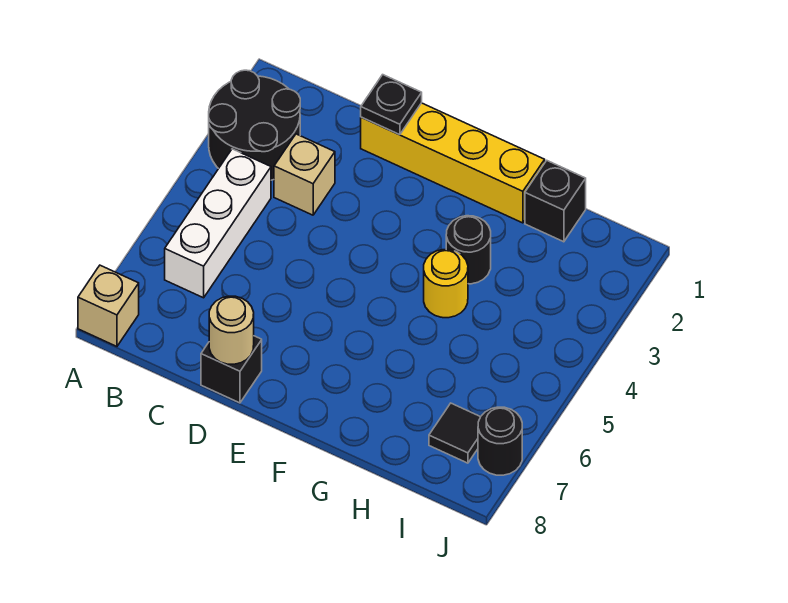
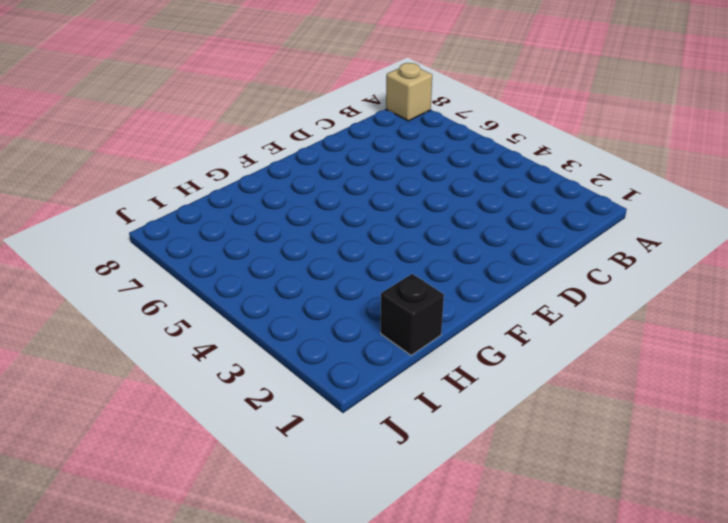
none -> black round brick A2:B3 level 1
none -> white brick B4:B6 level 1
none -> tan brick C3 level 1

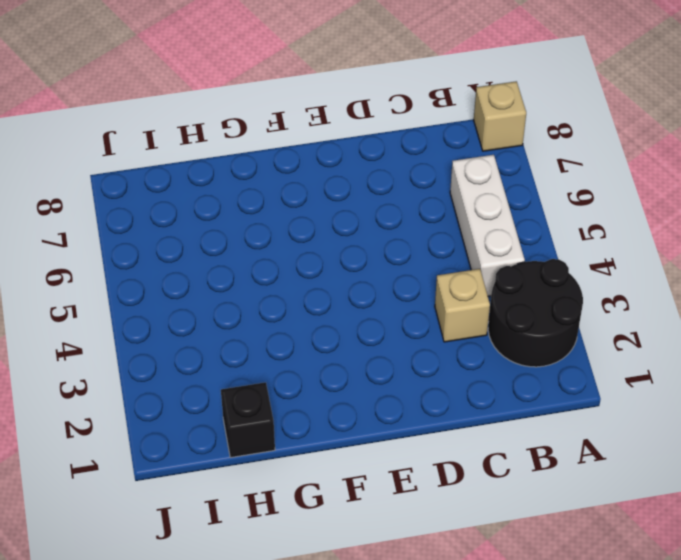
none -> yellow brick D1:G1 level 1
none -> black brick D8 level 1
none -> black round brick G3 level 1

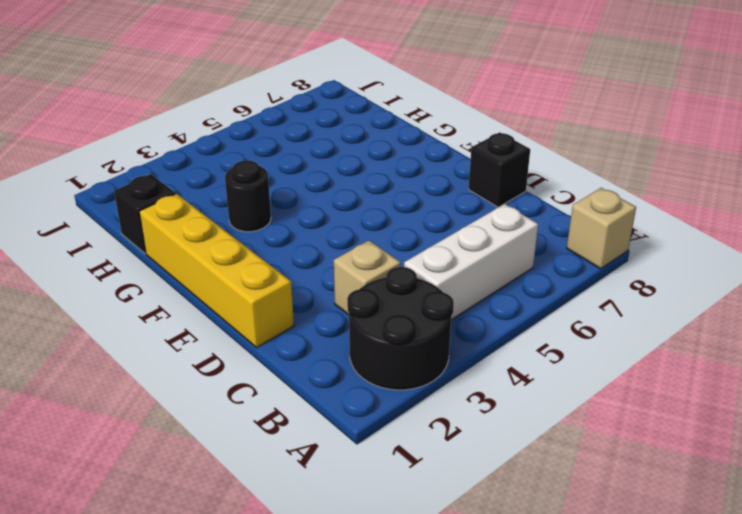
none -> yellow round brick G4 level 1
none -> black tile I7 level 1
none -> black round brick J7 level 1

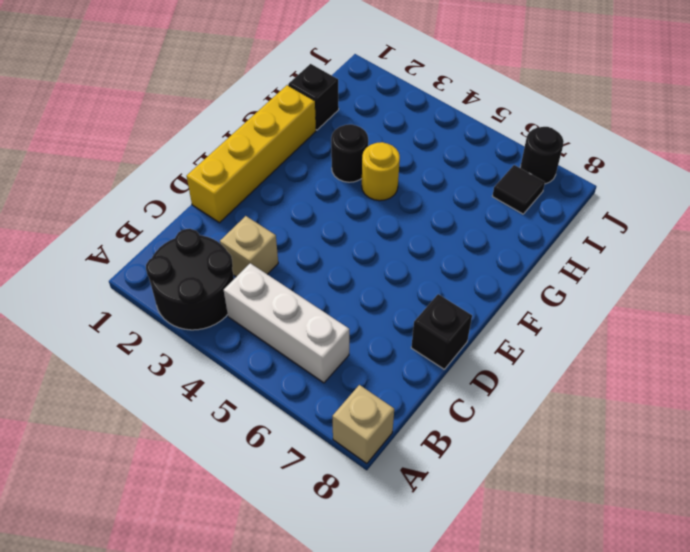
none -> black plate D1 level 2
none -> tan round brick D8 level 2

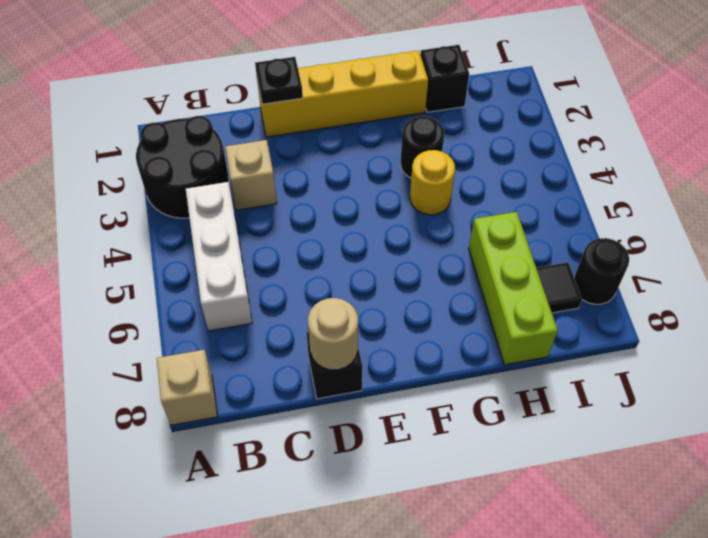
lime brick H6:H8 level 1 -> none

